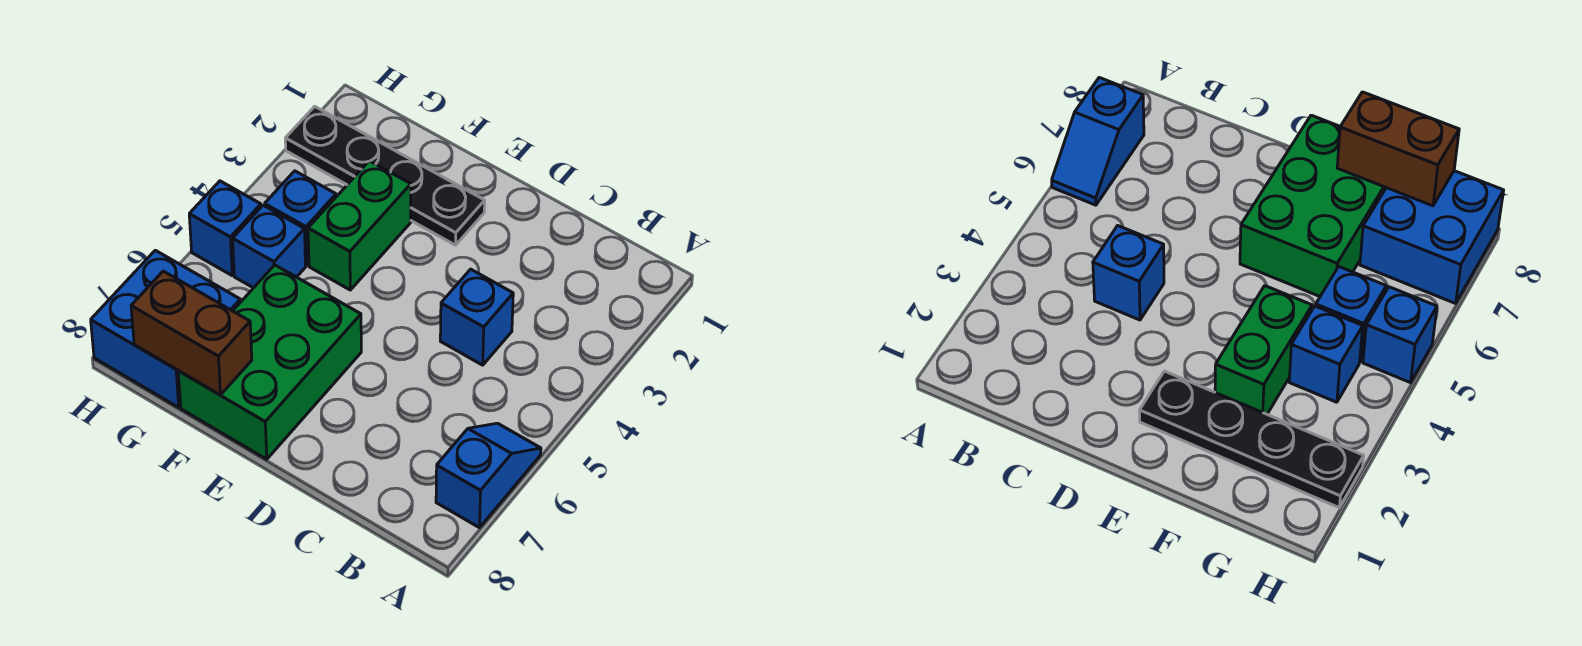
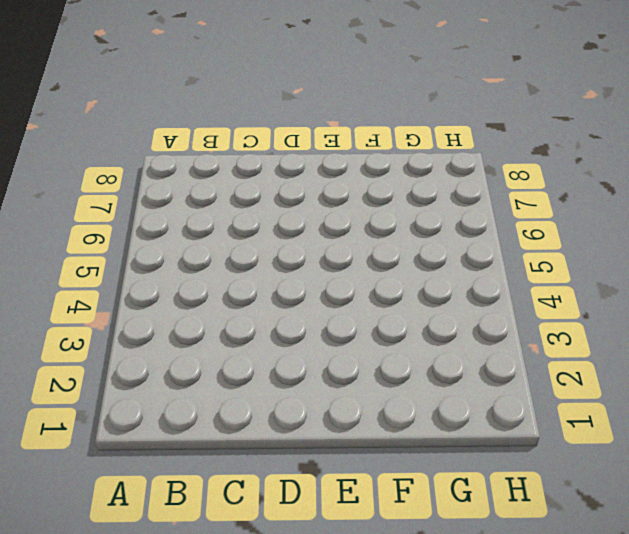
none -> blue slope A6:A7 level 1 top 7
none -> blue brick C4 level 1

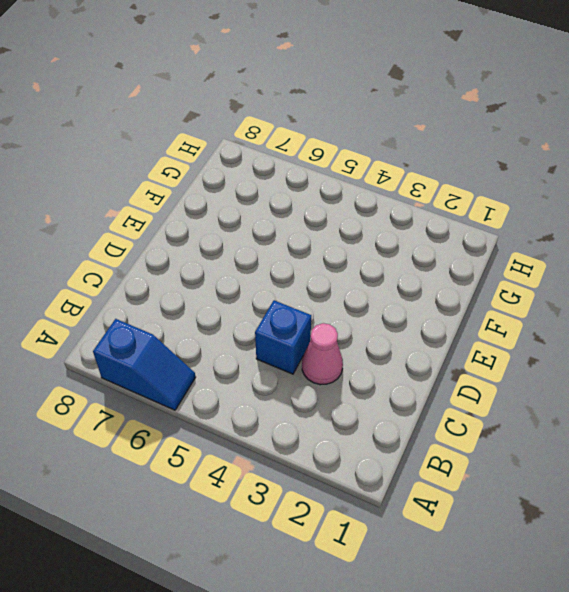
pink cone C3 level 1 -> none
none -> black plate E2:H2 level 1
none -> green brick E6:F8 level 1

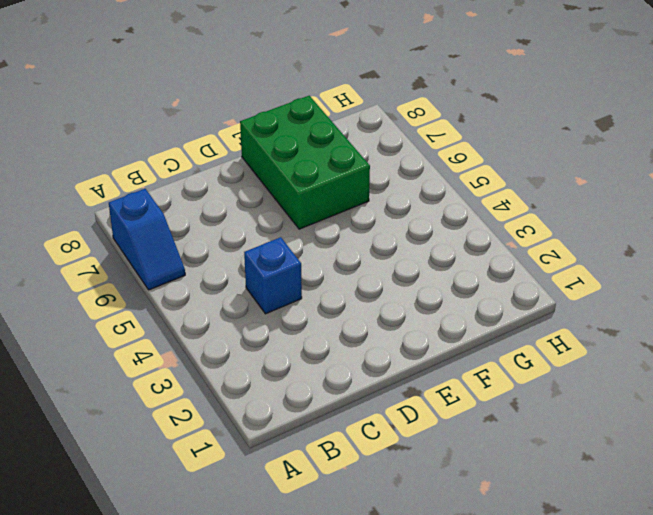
none -> black plate E2:H2 level 1
none -> green brick F3:F4 level 1

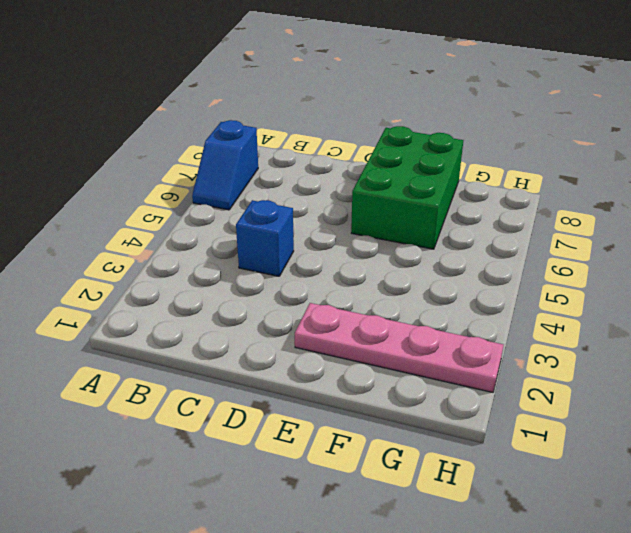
pink plate E2:H2 level 1 -> black plate E2:H2 level 1
none -> green brick F3:F4 level 1
none -> blue brick G4 level 1

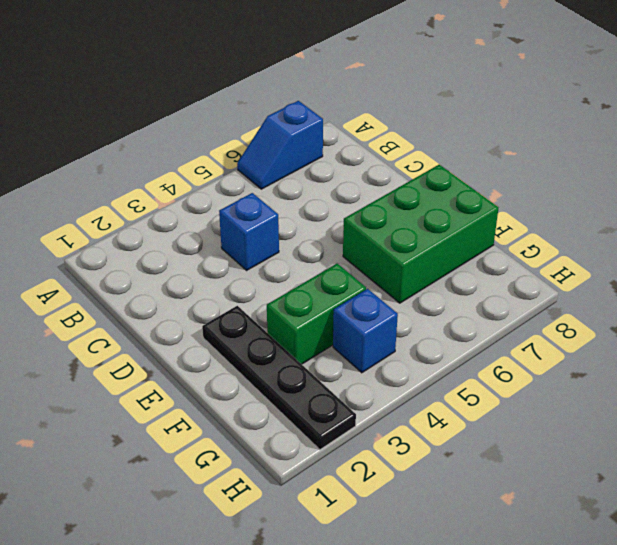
none -> blue brick G5 level 1
none -> blue brick G7:H8 level 1

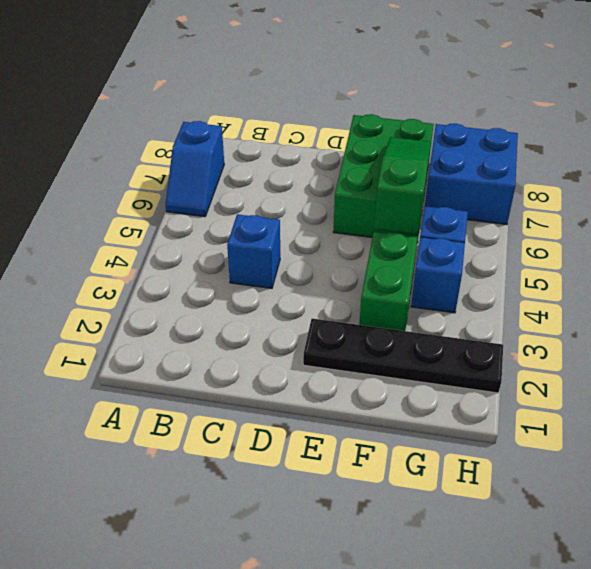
green slope F5:F7 level 2 top 5 -> none
none -> blue brick H5 level 1
none -> brown brick F8:G8 level 2

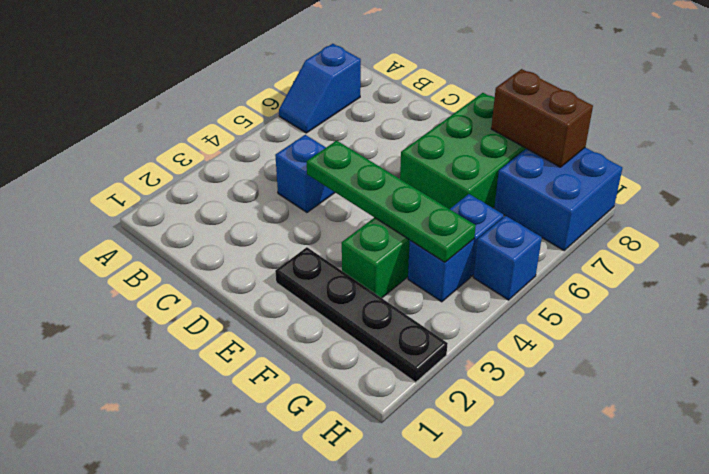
green plate D4:G4 level 2 -> none

